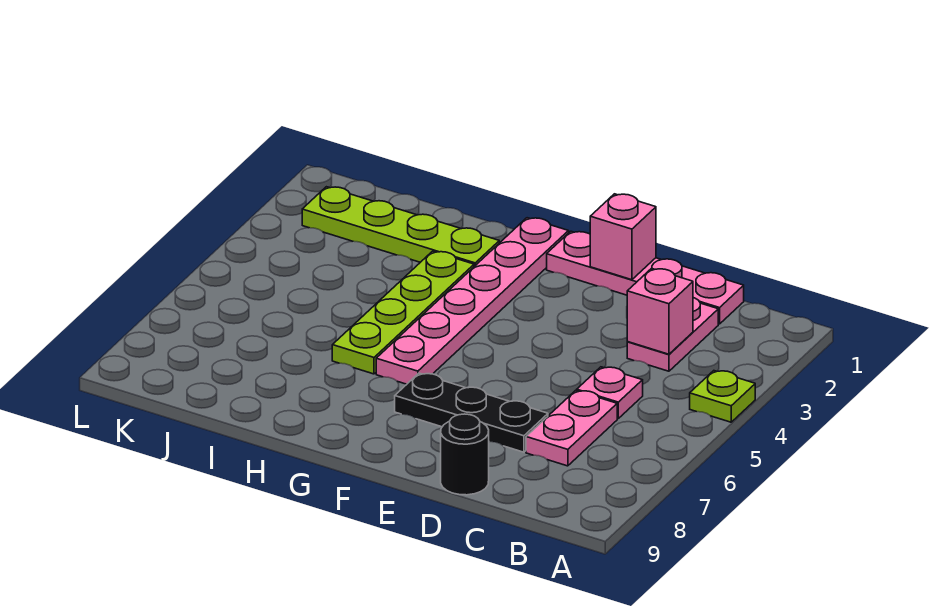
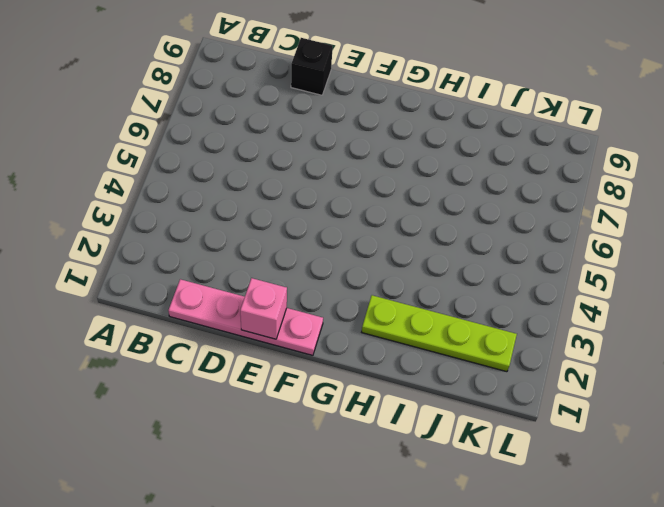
black brick D9 level 1 -> black round brick D9 level 1
none -> lime plate A4 level 1
none -> pink plate C2:C3 level 1
none -> pink plate C5 level 1

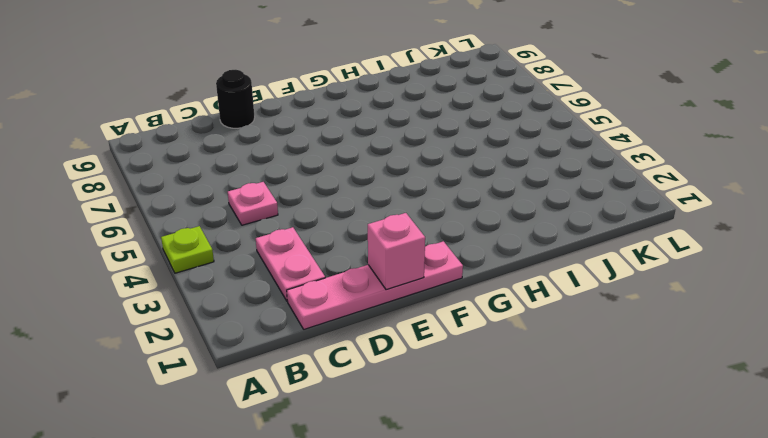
none -> pink plate C6:C7 level 1
none -> black plate D7:F7 level 1
none -> pink plate G1:G6 level 1

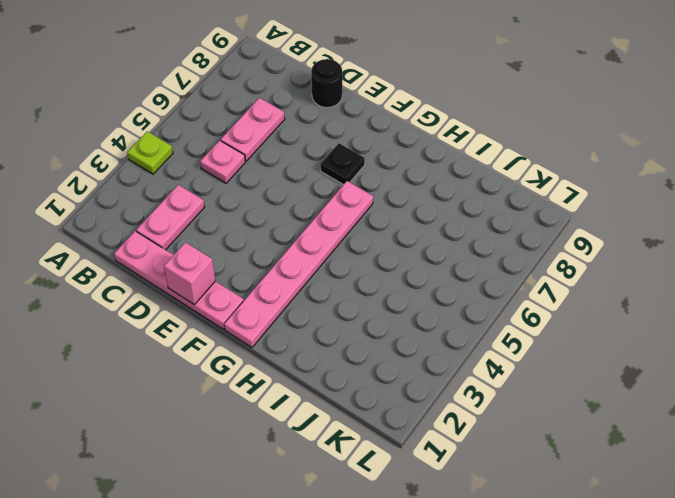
black plate F7 level 1 -> black plate D7:F7 level 1
none -> lime plate H2:K2 level 1
none -> lime plate H3:H6 level 1
none -> pink brick C3 level 2

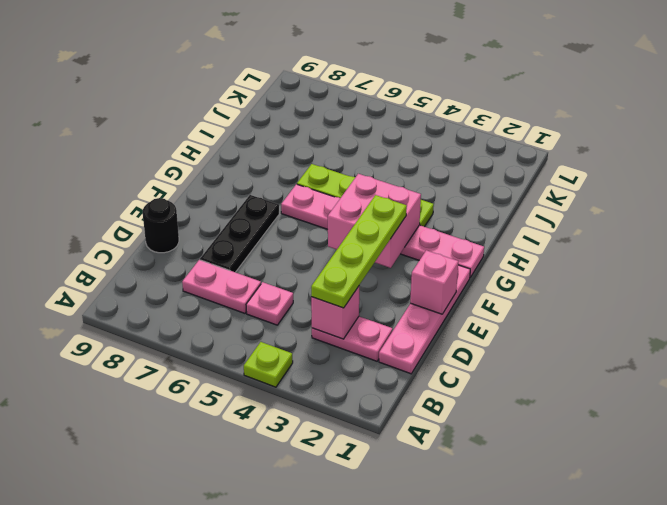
lime plate C3:F3 level 3 -> lime plate H2:K2 level 1
pink brick F3:G4 level 2 -> none

